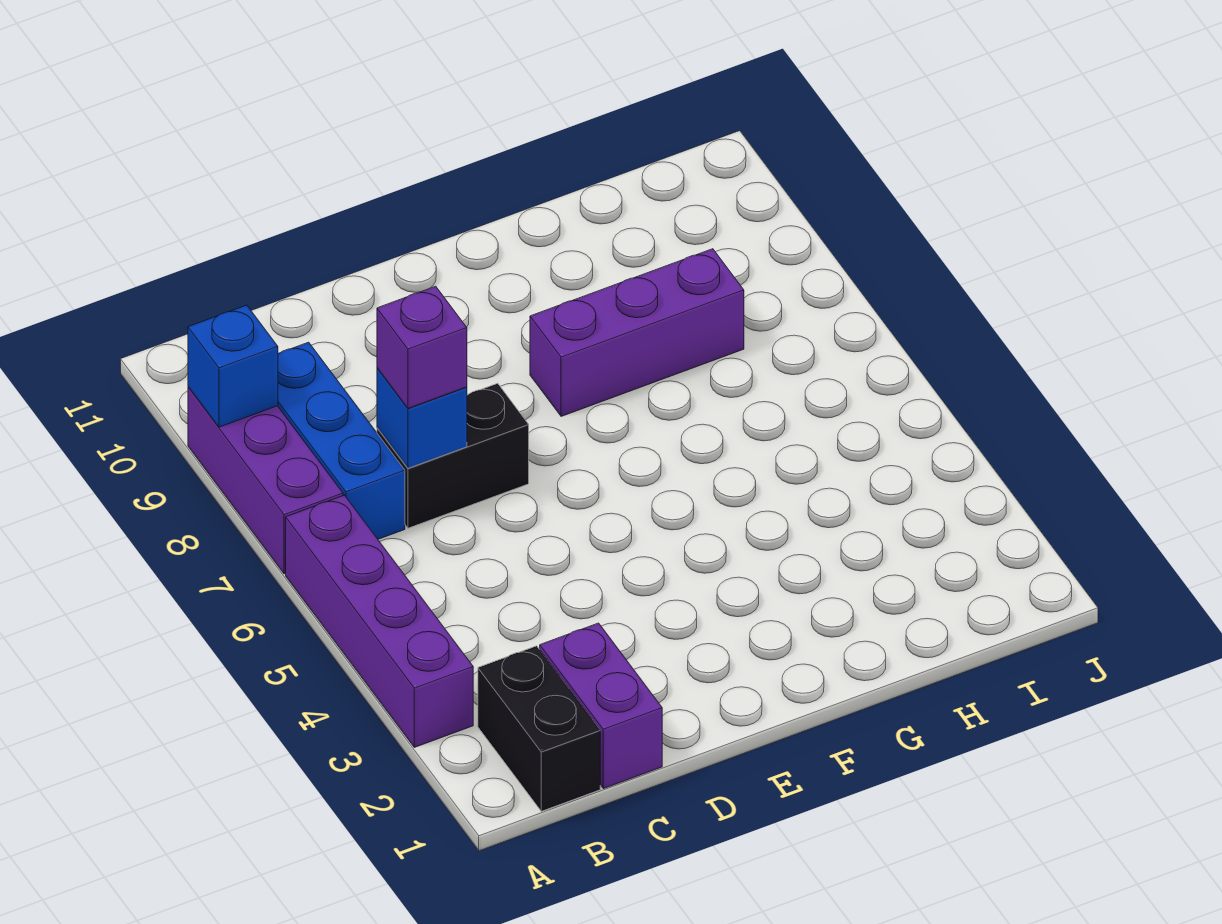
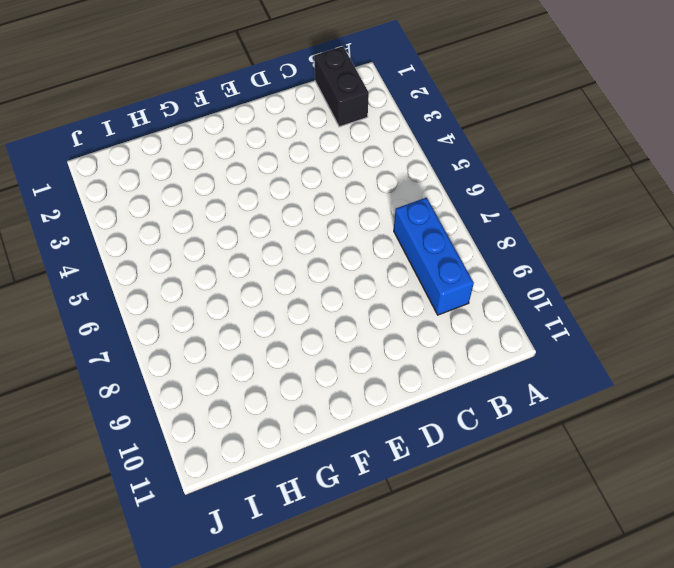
none -> purple brick A3:A6 level 1
none -> purple brick A7:A9 level 1

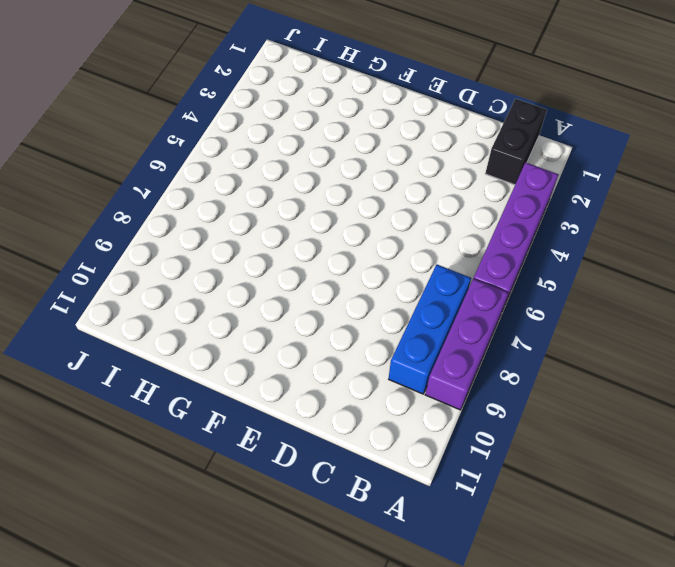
none -> purple brick C1:C2 level 1
none -> black brick C7:D7 level 1

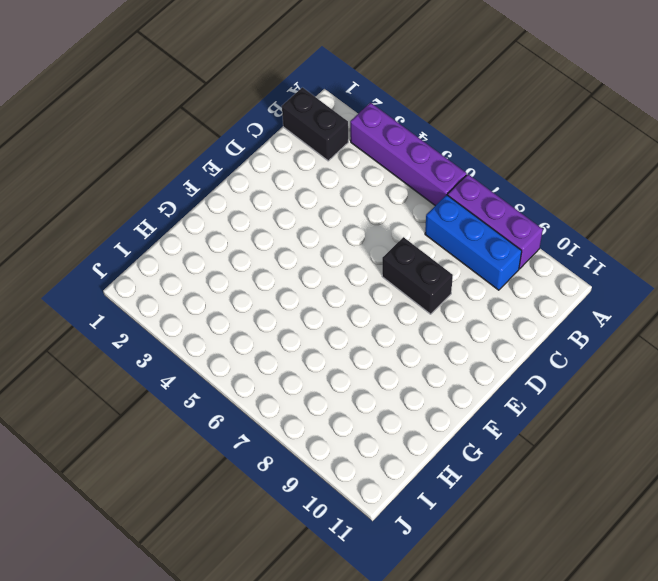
black brick D7:D8 level 1 -> black brick C7:D7 level 1
none -> purple brick C1:C2 level 1
none -> purple brick F8:H8 level 1

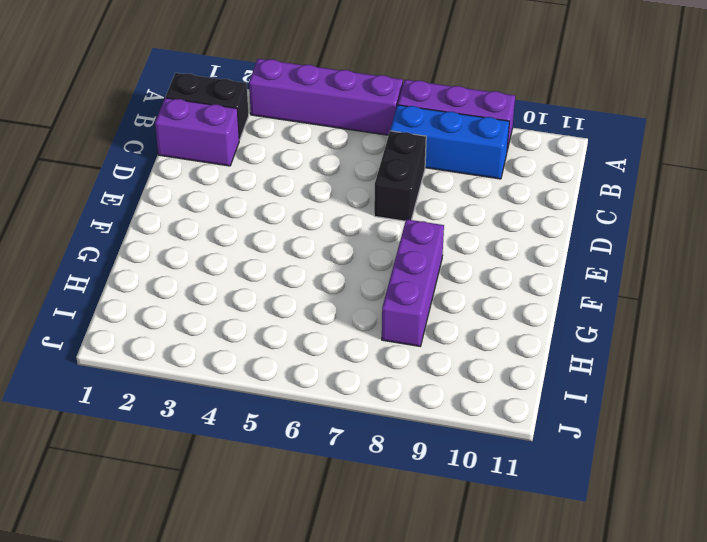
none -> blue brick A9 level 2
none -> blue brick C7 level 2

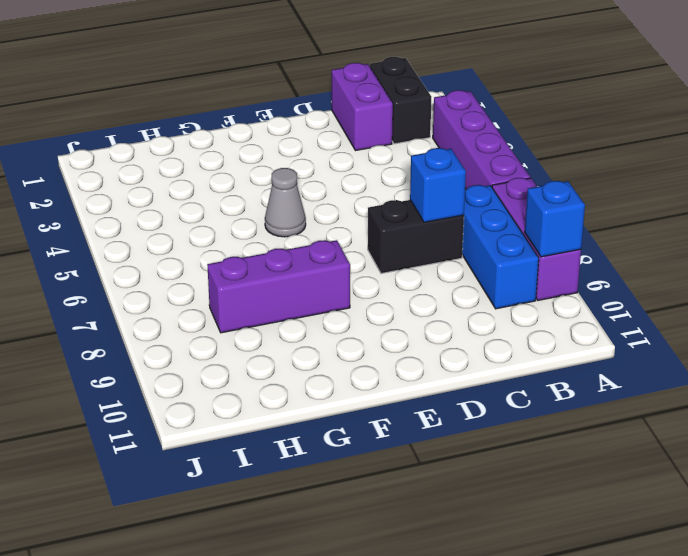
grey cone F5 level 1 -> none
none -> purple brick C7 level 3

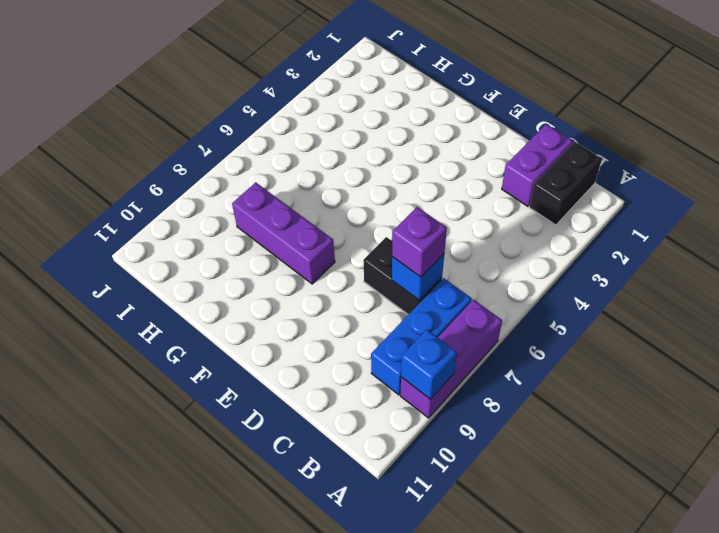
none -> purple brick A3:A6 level 1

